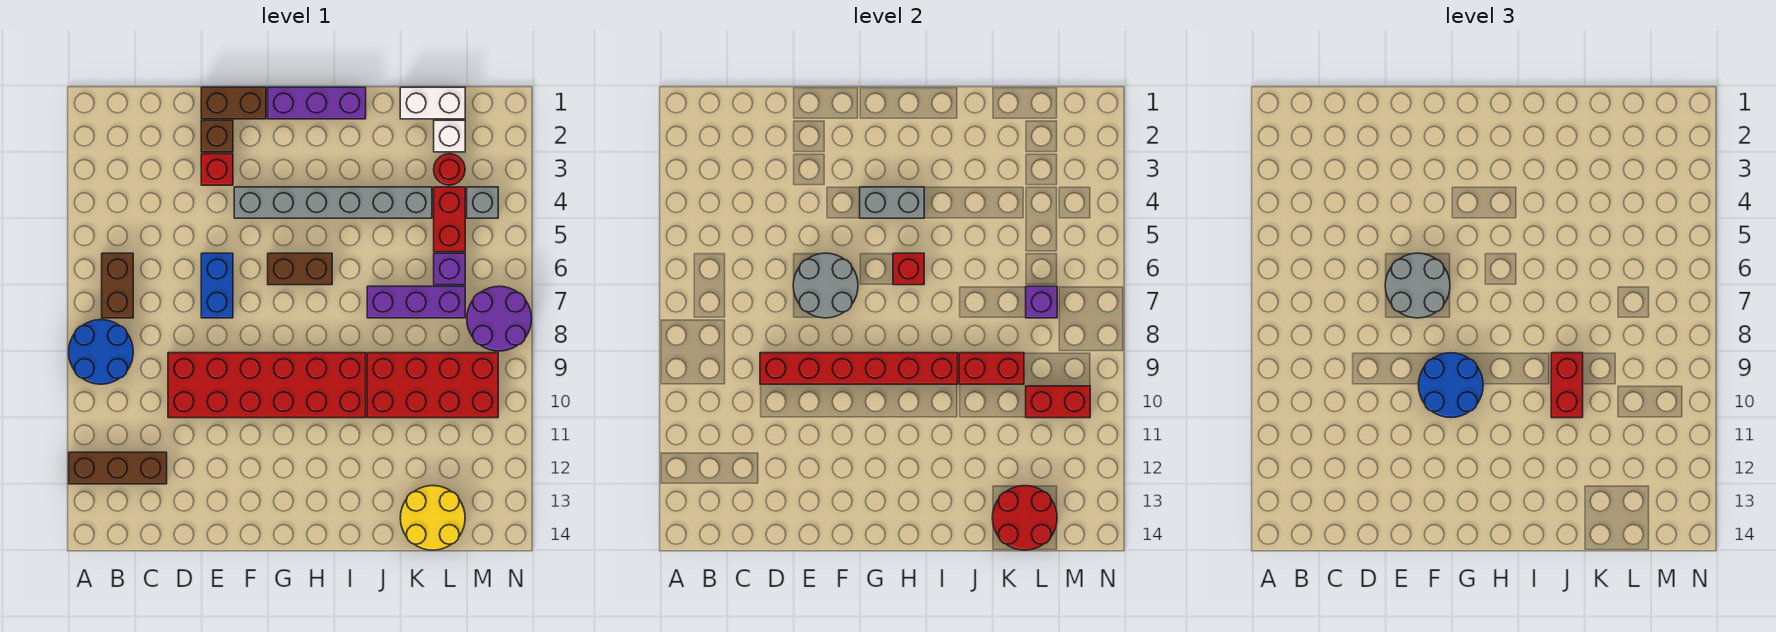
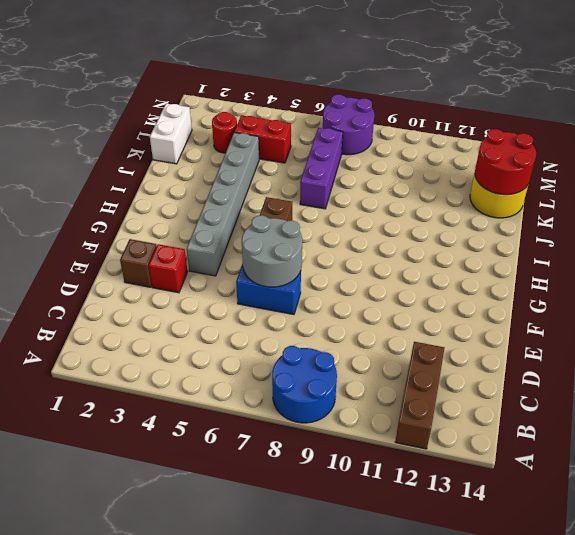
none -> brown brick B6:B7 level 1
none -> red brick D9:I10 level 1
none -> brown brick E1:F1 level 1
none -> purple brick G1:I1 level 1

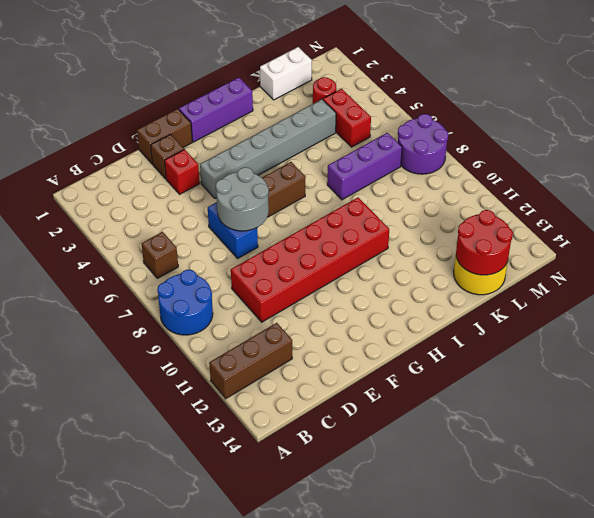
brown brick B6 level 1 -> brown brick B6:B7 level 1
none -> red brick J9:M10 level 1
none -> white brick L2 level 1
none -> purple brick L6 level 1
none -> grey brick M4 level 1

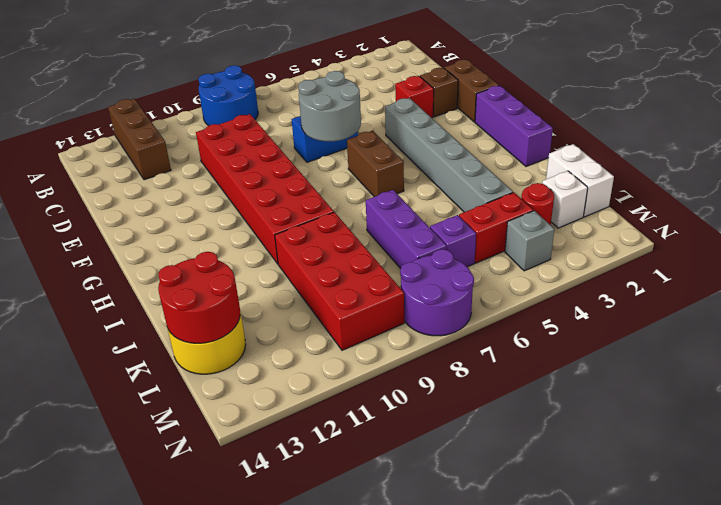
none -> brown brick B6:B7 level 1
none -> red brick D9:I9 level 2
none -> grey brick G4:H4 level 2
none -> red brick H6 level 2

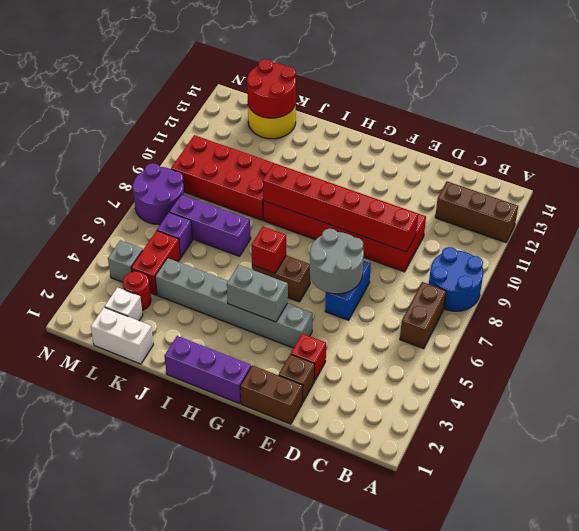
none -> red brick J9:K9 level 2
none -> purple brick L7 level 2
none -> red brick L10:M10 level 2
none -> grey round brick E6:F7 level 3

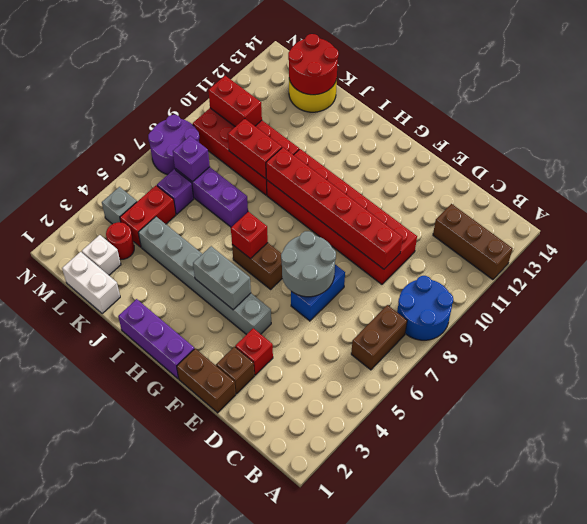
none -> grey round brick E6:F7 level 3
none -> blue round brick F9:G10 level 3
none -> red brick J9:J10 level 3

